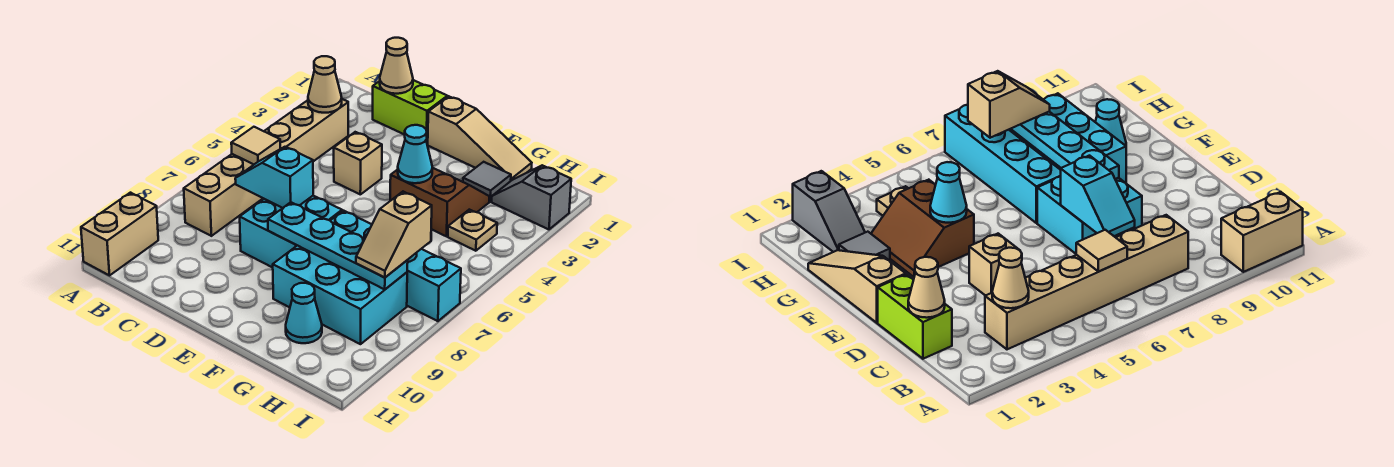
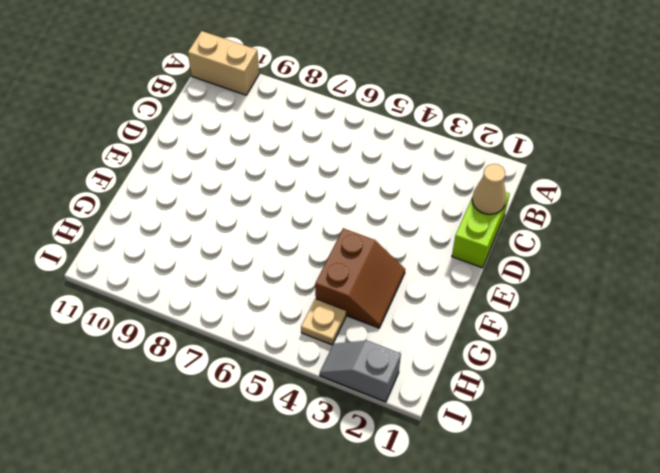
grey slope I2:I3 level 1 top 2 -> grey slope H2:I2 level 1 top I
none -> tan brick B3:B8 level 1
none -> tan brick D4 level 1
none -> cyan brick D7:E8 level 1

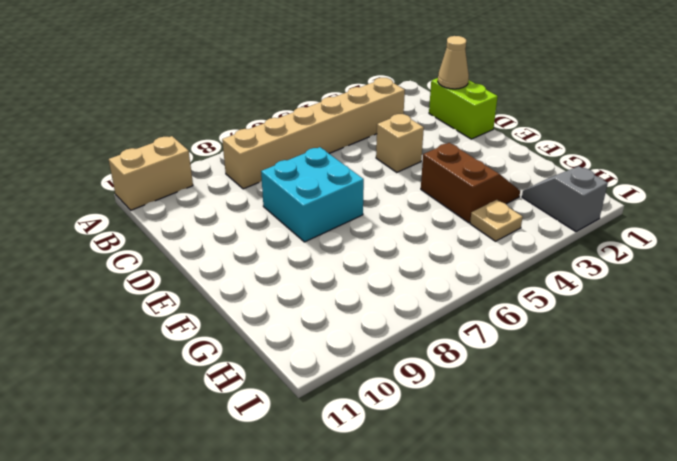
none -> tan slope E1:G1 level 1 top E
none -> cyan brick F7:I7 level 1
none -> cyan brick F8:H9 level 1

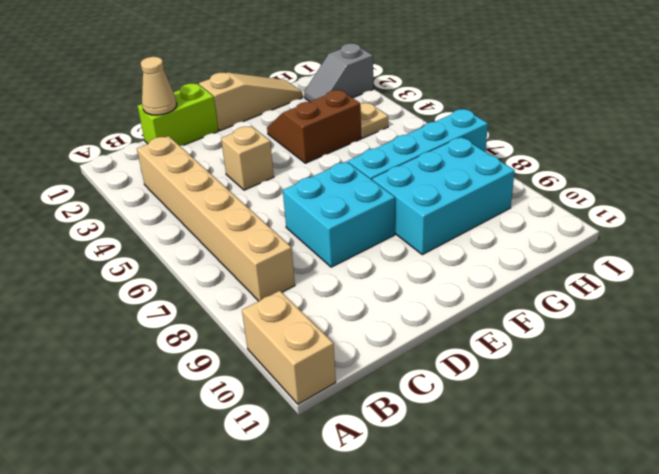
none -> grey tile G2 level 1
none -> cyan cone G10 level 1
none -> tan cone B3 level 2

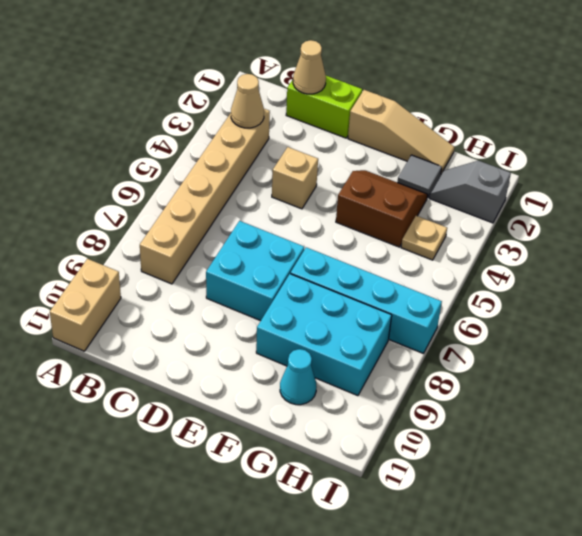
none -> tan tile B6 level 2
none -> cyan slope C7:D7 level 2 top D
none -> cyan plate E8:H8 level 2

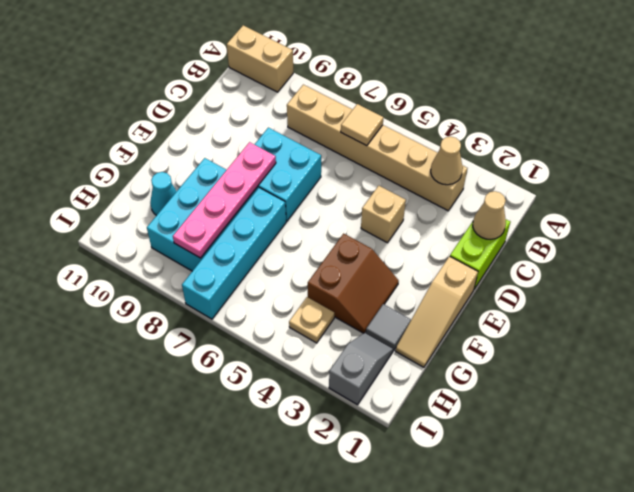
pink plate E8:H8 level 2 -> cyan plate E8:H8 level 2
none -> cyan slope C7:D7 level 2 top D
none -> cyan cone F4 level 2
none -> tan slope H7:H8 level 3 top 7

